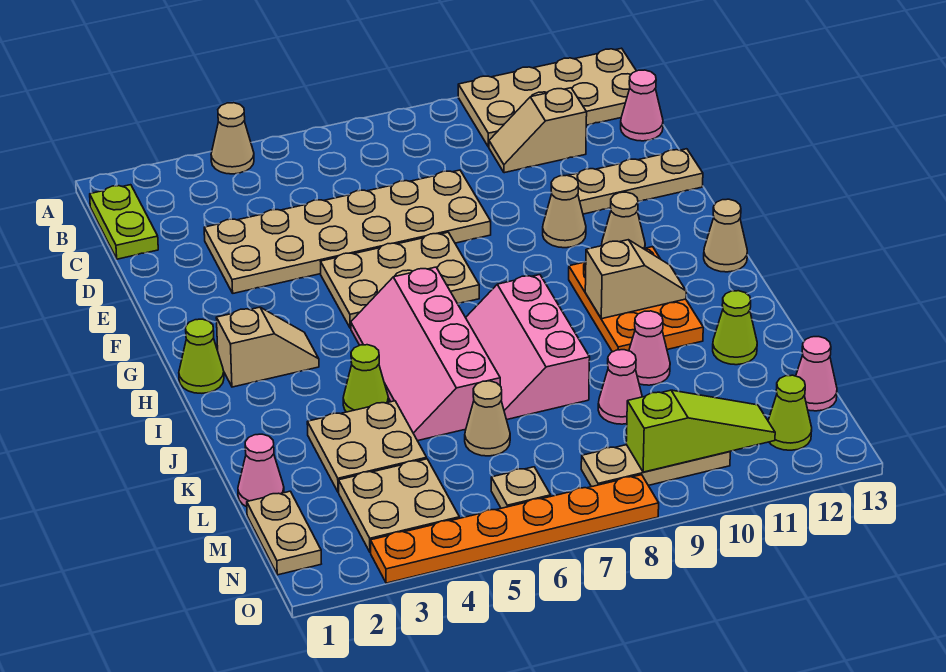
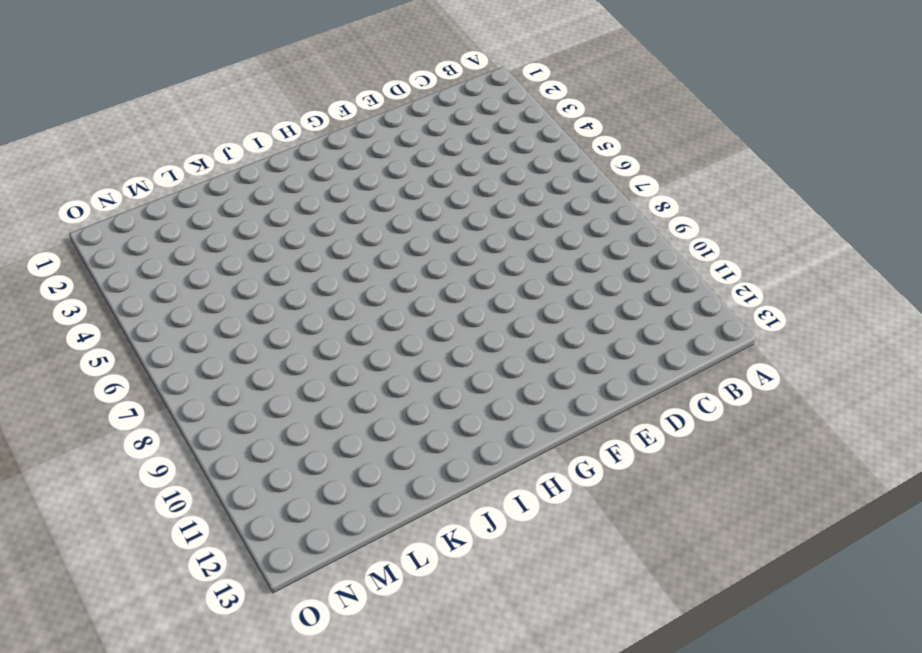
none -> tan cone A4 level 1
none -> tan plate A10:B13 level 1
none -> lime plate B1:C1 level 1
none -> tan slope C10:C11 level 1 top 11

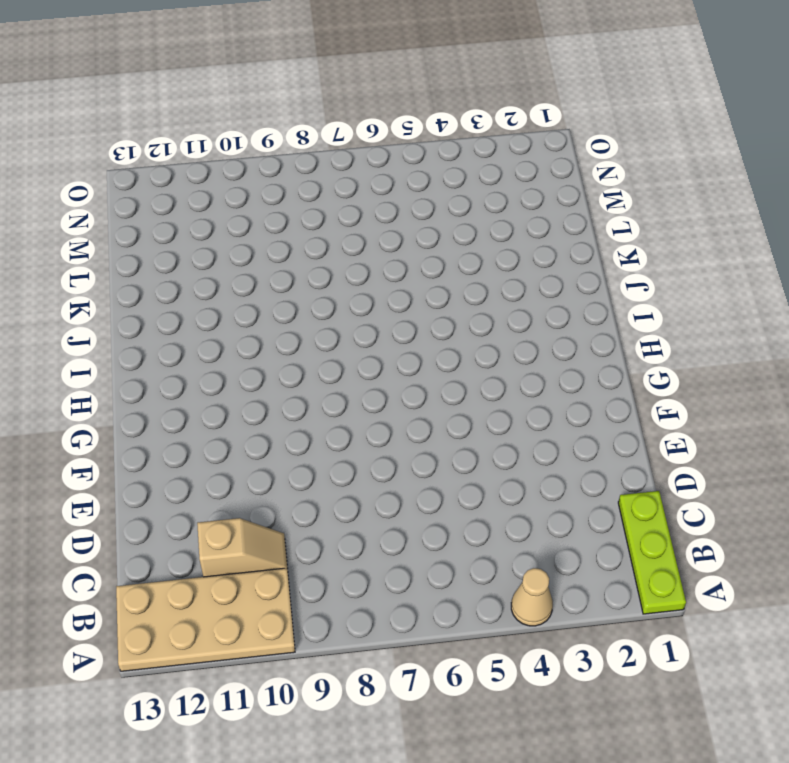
lime plate A1:C1 level 1 -> lime plate B1:C1 level 1
none -> pink cone C13 level 1
none -> tan plate D3:E8 level 1
none -> tan plate E11:E13 level 1
none -> tan plate F5:G7 level 1

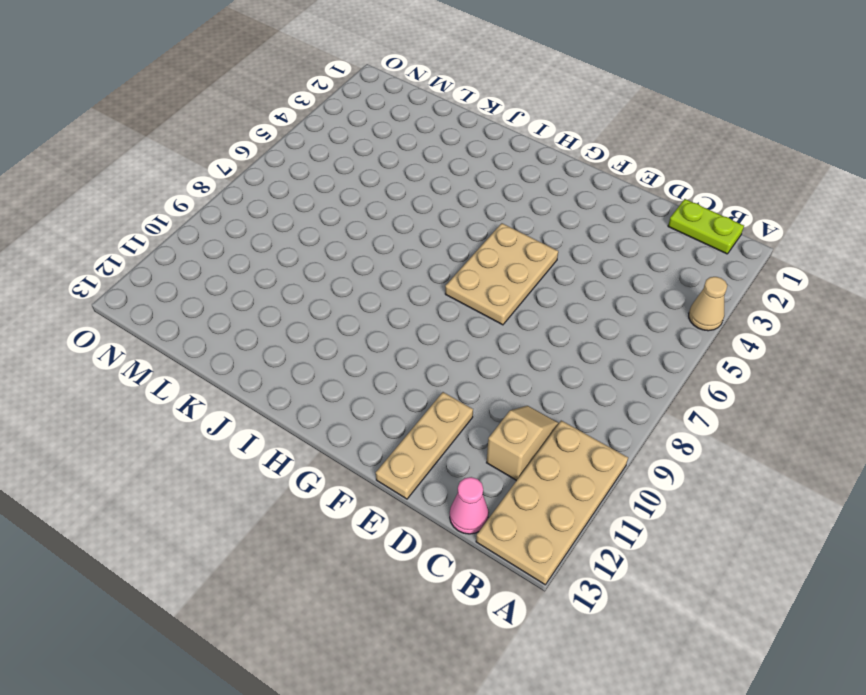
none -> tan plate D3:E8 level 1
none -> tan cone F10 level 1
none -> tan cone G11 level 1
none -> lime cone H1 level 1

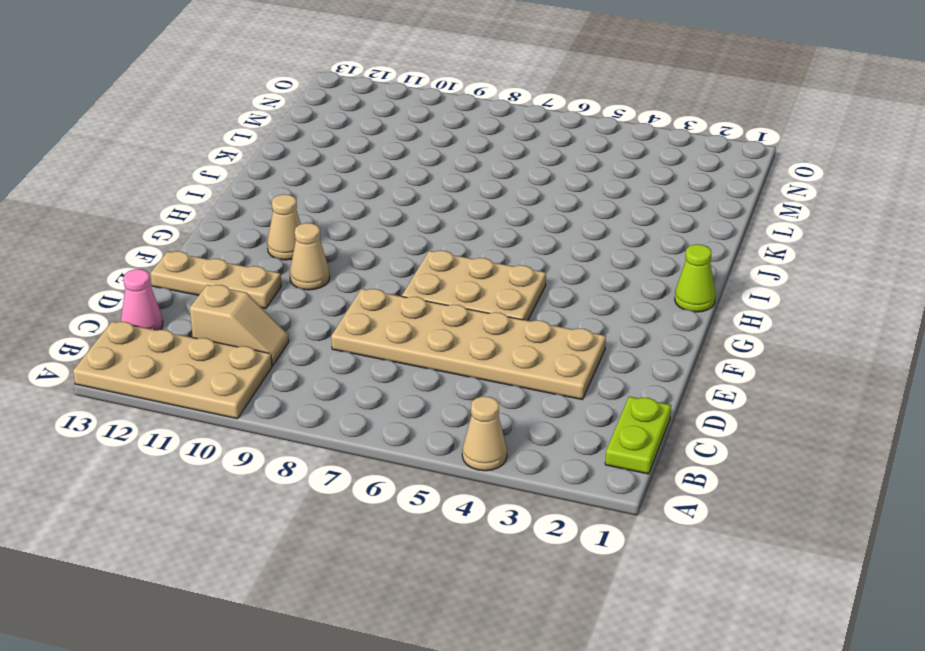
none -> tan slope H2:H3 level 1 top 2
none -> pink slope H5:K6 level 1 top 6
none -> orange plate H10:J11 level 1
none -> tan cone H13 level 1

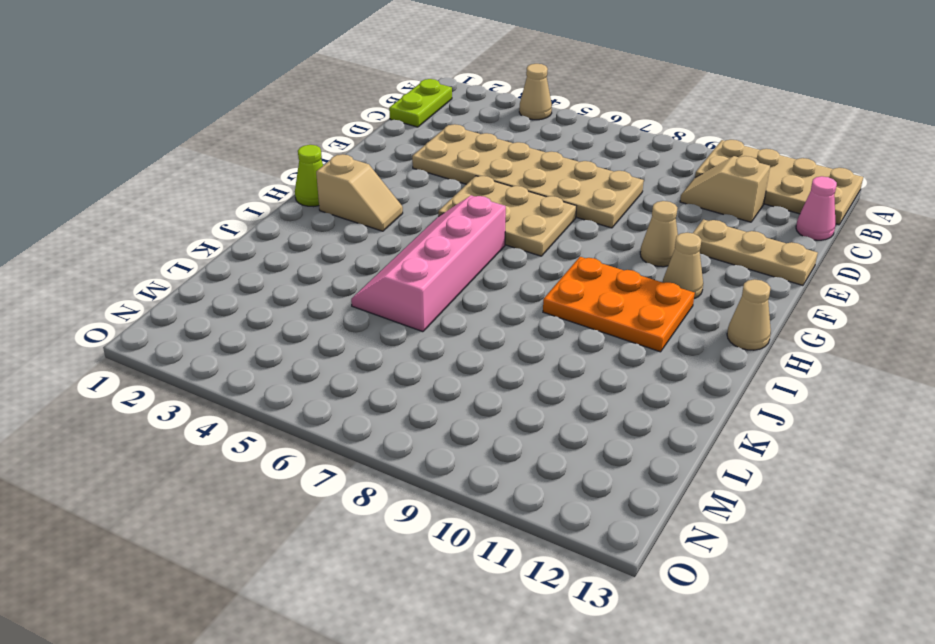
orange plate H9:I11 level 1 -> orange plate H10:J11 level 1
none -> pink slope I7:K8 level 1 top 8
none -> lime cone J4 level 1
none -> tan plate K3:L4 level 1
none -> pink cone K10 level 1

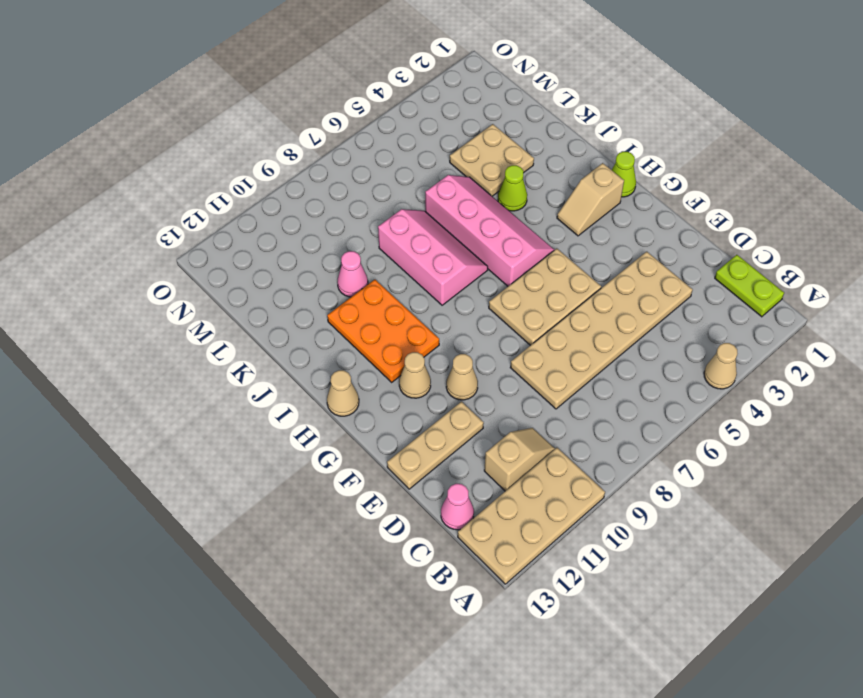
none -> lime cone K12 level 1
none -> pink cone L1 level 1
none -> tan cone L6 level 1
none -> pink cone L9 level 1

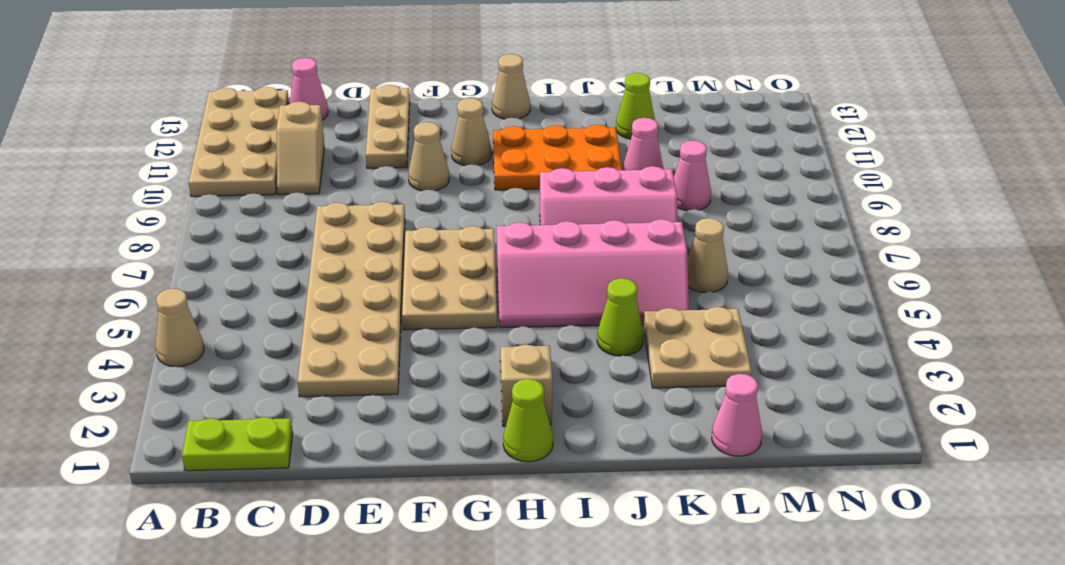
none -> tan plate M1:N1 level 1
none -> tan plate M3:N4 level 1
none -> pink cone M13 level 1
none -> tan plate N6 level 1

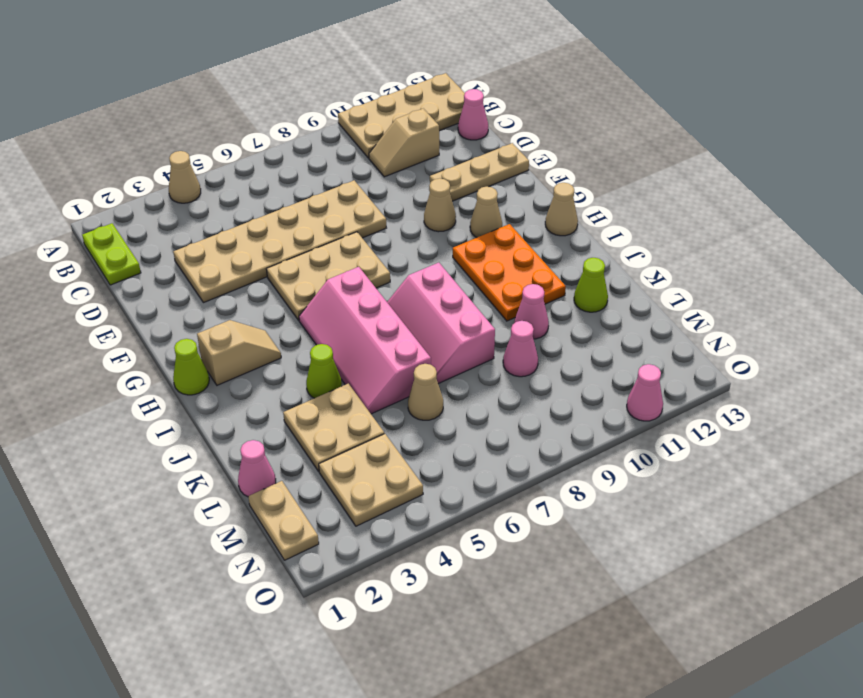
pink cone O11 level 1 -> pink cone M13 level 1
none -> tan plate N6 level 1
none -> tan plate N8:N10 level 1
none -> lime cone N12 level 1
none -> orange plate O3:O8 level 1

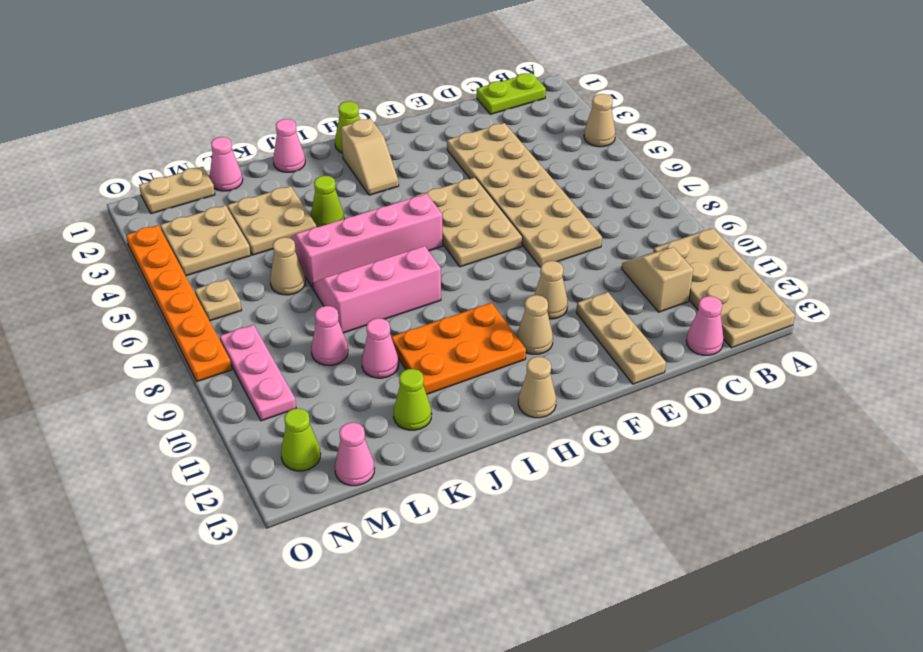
pink cone J1 level 1 -> none
pink plate N8:N10 level 1 -> tan plate N8:N10 level 1
none -> tan slope I10:I11 level 2 top 10
none -> lime slope N9:N11 level 2 top 9

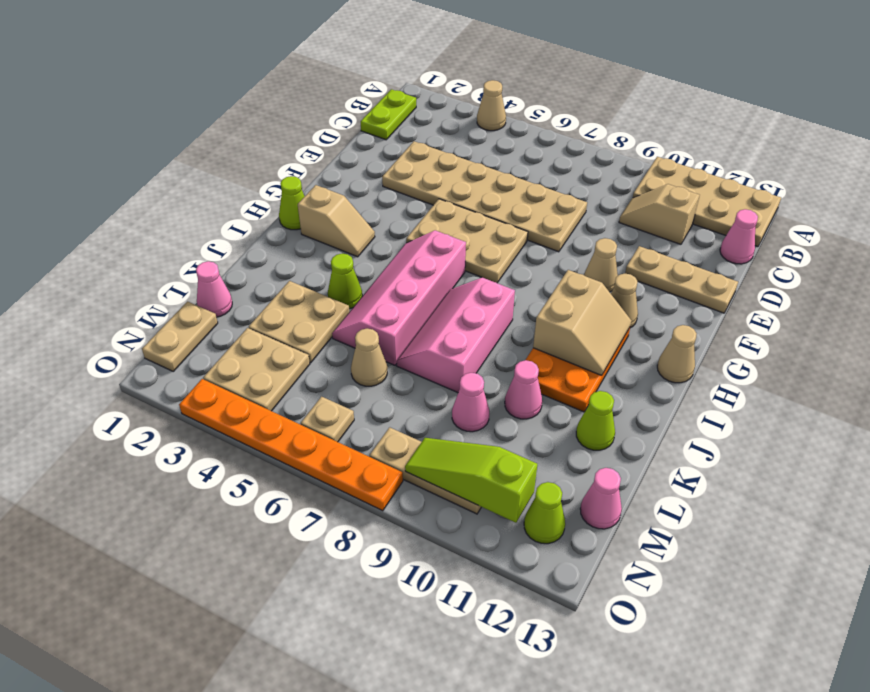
tan slope H10:I11 level 2 top 10 -> tan slope I10:I11 level 2 top 10
lime slope N9:N11 level 2 top 11 -> lime slope N9:N11 level 2 top 9

